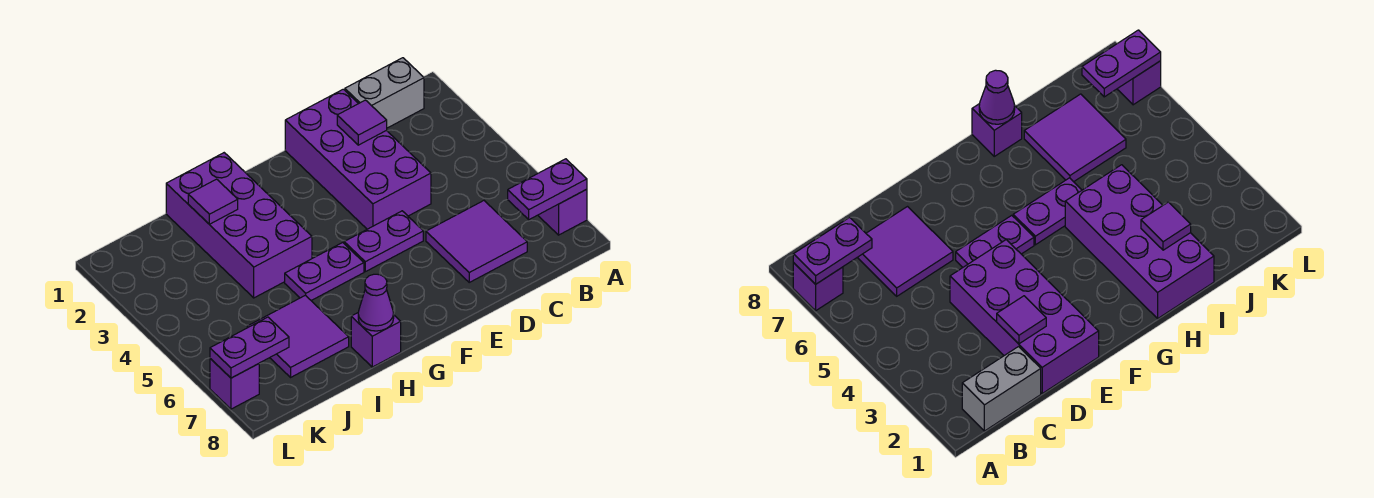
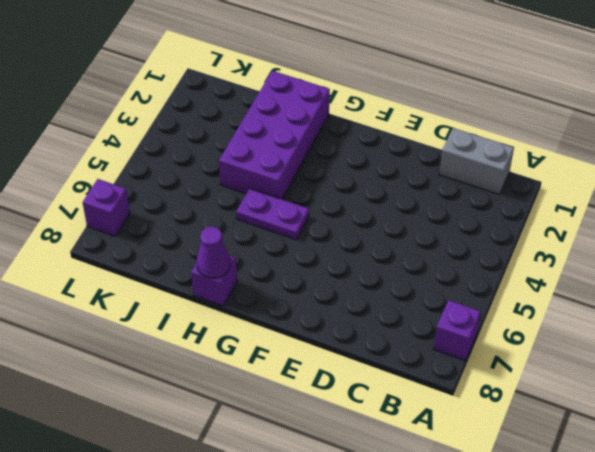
none -> purple tile C6:D7 level 1
none -> purple brick D1:E4 level 1
none -> purple plate E5:F5 level 1

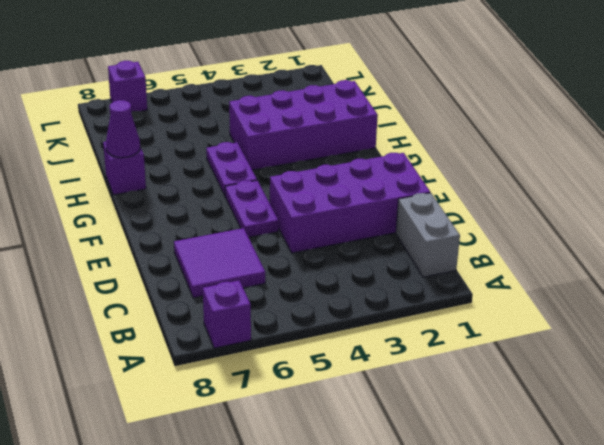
none -> purple tile I6:J7 level 1
none -> purple plate A7:B7 level 2
none -> purple tile D2 level 2

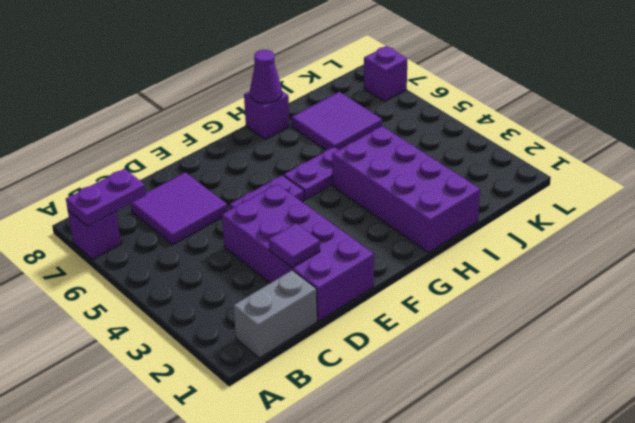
none -> purple tile I2 level 2
none -> purple plate K7:L7 level 2

